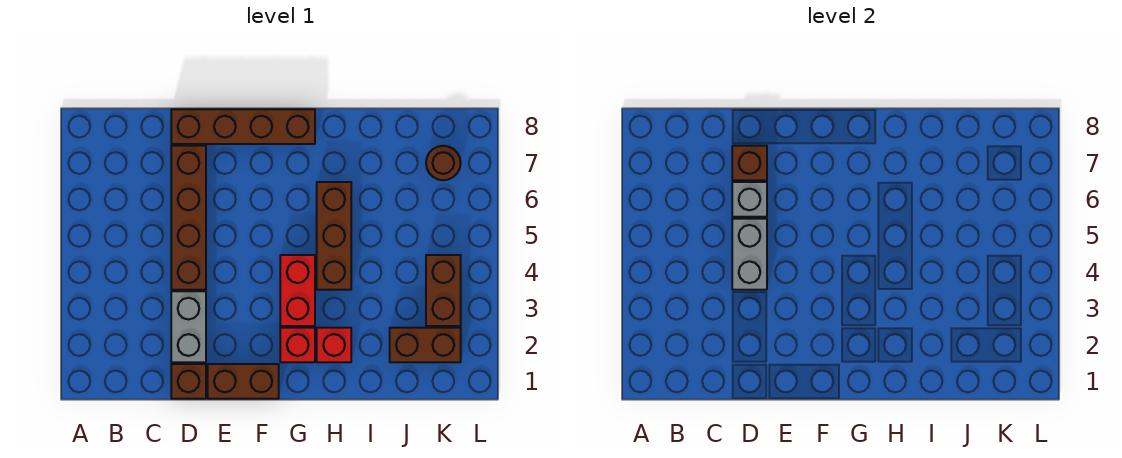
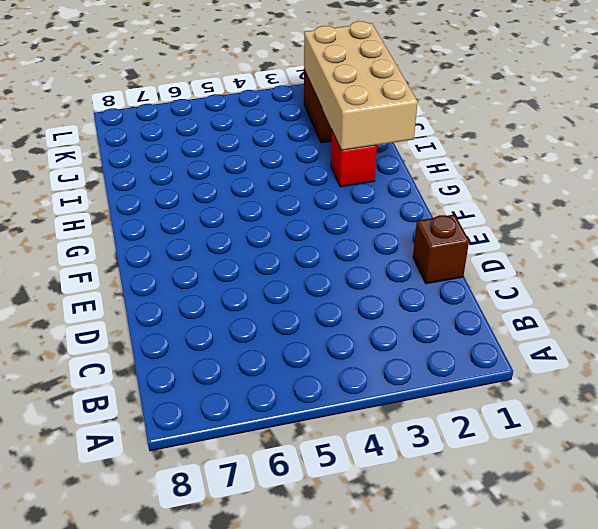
tan brick H1:K2 level 2 -> none
none -> grey brick D2:D3 level 1
none -> brown brick D4:D7 level 1
none -> brown brick D8:G8 level 1

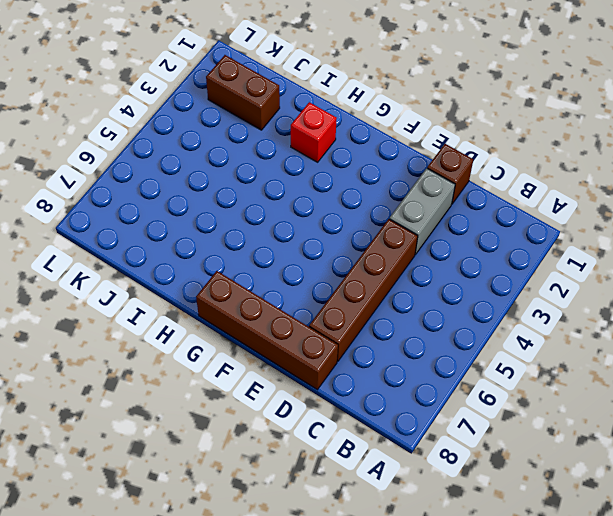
none -> brown brick E1:F1 level 1
none -> red brick G2 level 1
none -> red brick G3:G4 level 1

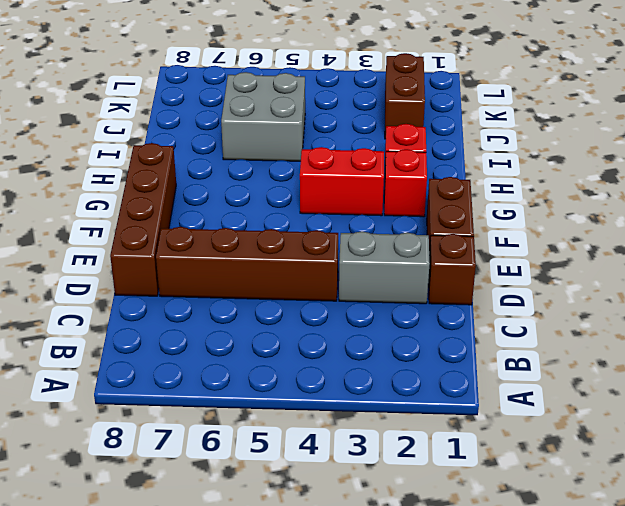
grey brick I5:J6 level 1 -> none
none -> brown brick H4:H6 level 1
none -> brown brick K3:K4 level 1
none -> brown round brick K7 level 1

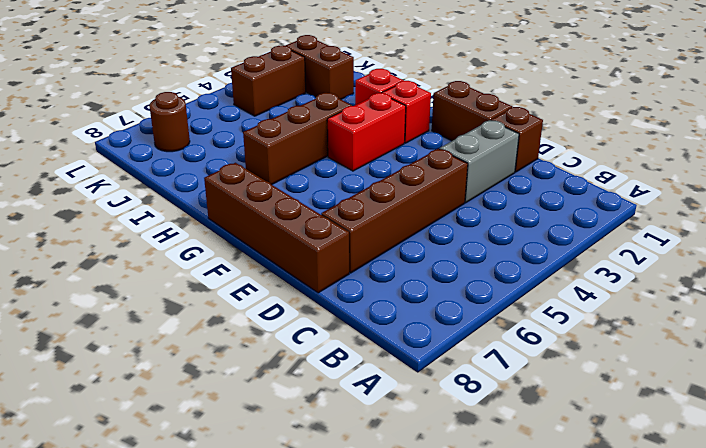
none -> grey brick D4:D5 level 2
none -> grey brick D6 level 2
none -> brown brick D7 level 2

